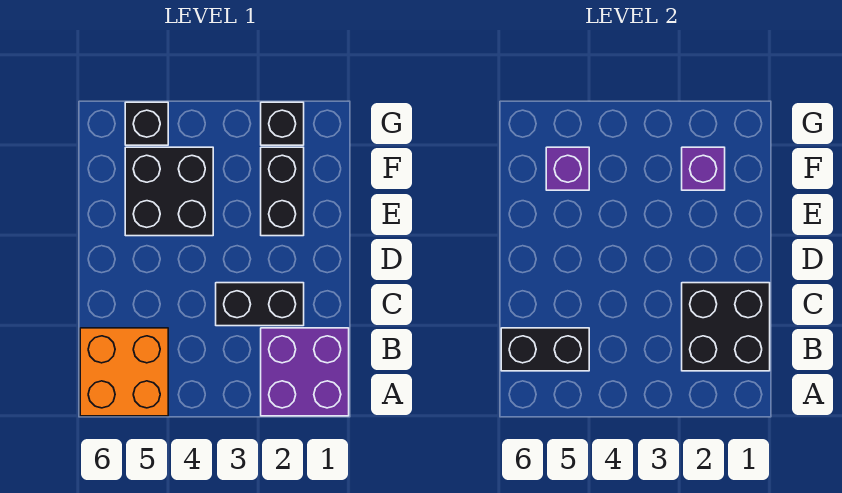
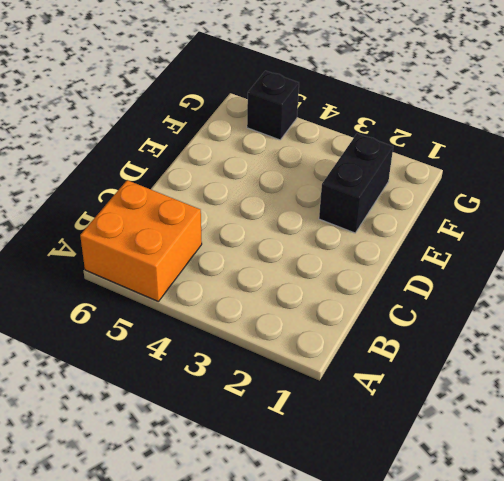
none -> purple brick A1:B2 level 1
none -> black brick C2:C3 level 1

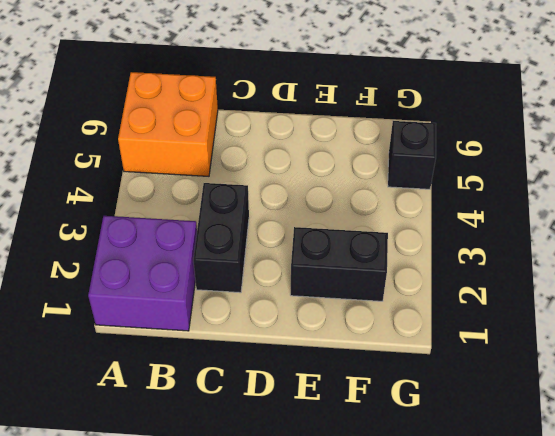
none -> black brick E4:F5 level 1
none -> black brick G2 level 1

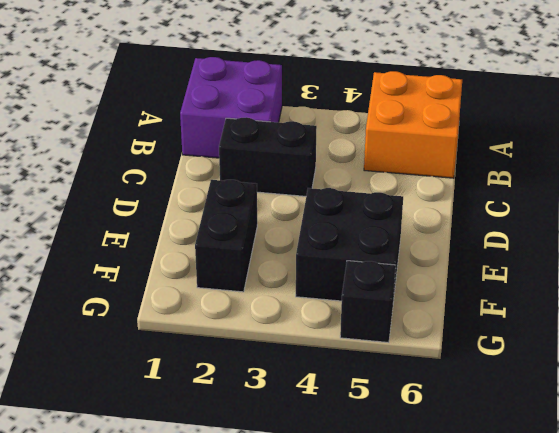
none -> black brick G2 level 1
none -> black brick B1:C2 level 2

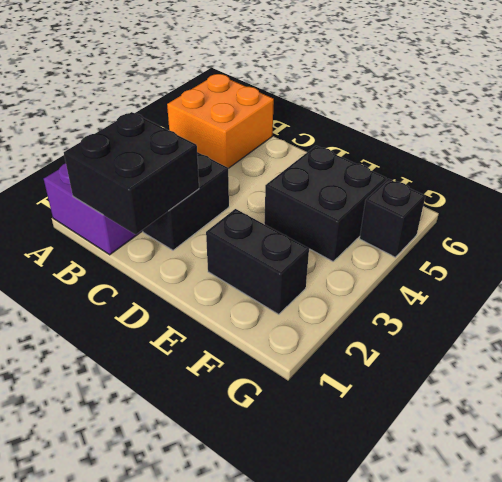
none -> black brick G2 level 1
none -> black brick B5:B6 level 2

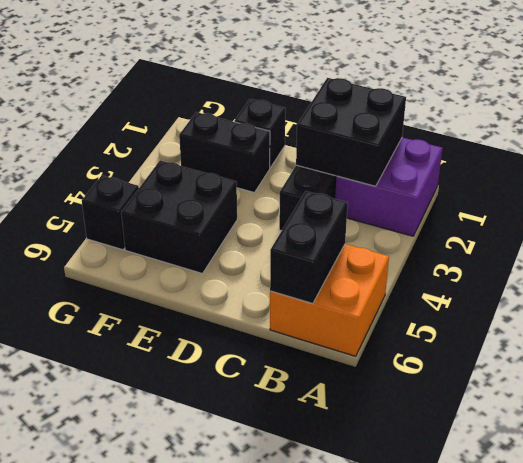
black brick E1 level 1 -> black brick G2 level 1
none -> purple brick F2 level 2
none -> purple brick F5 level 2

